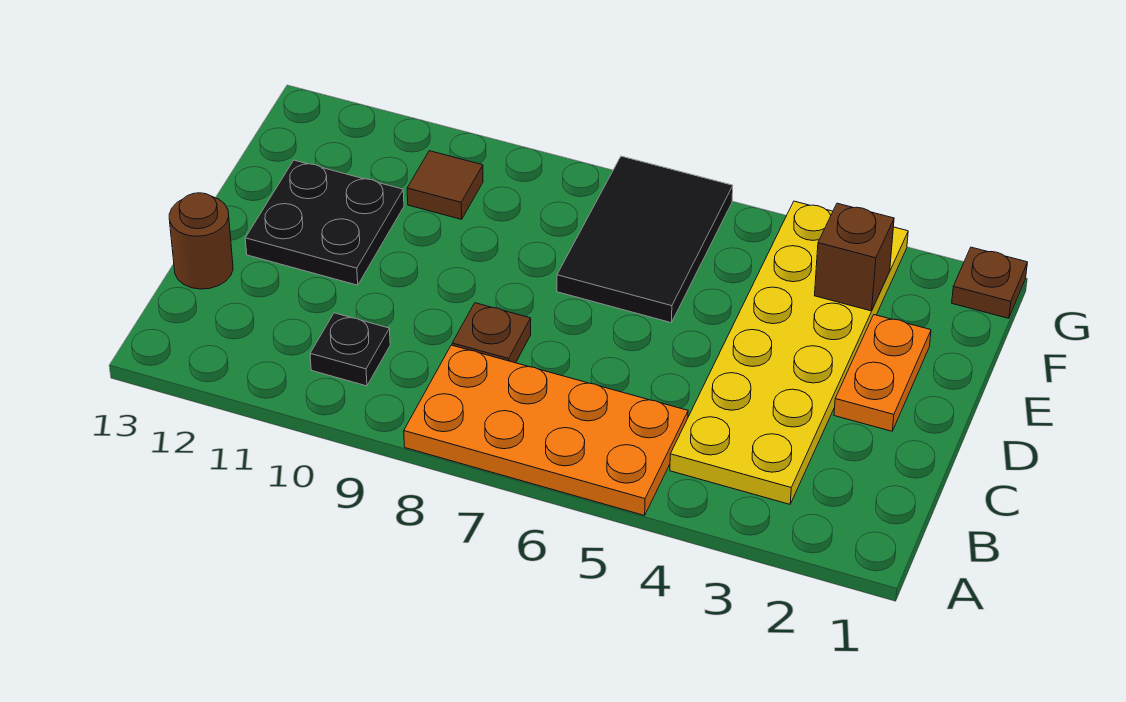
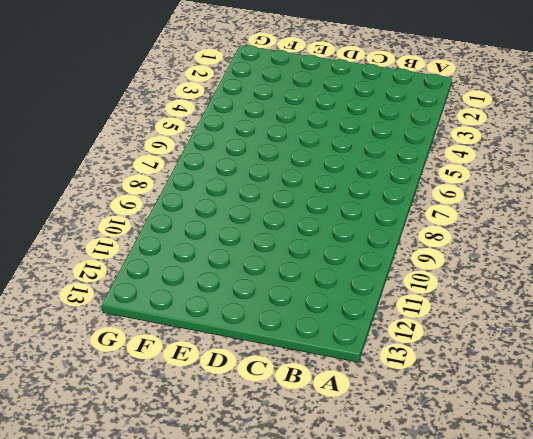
none -> orange plate A5:B8 level 1
none -> yellow plate B3:G4 level 1

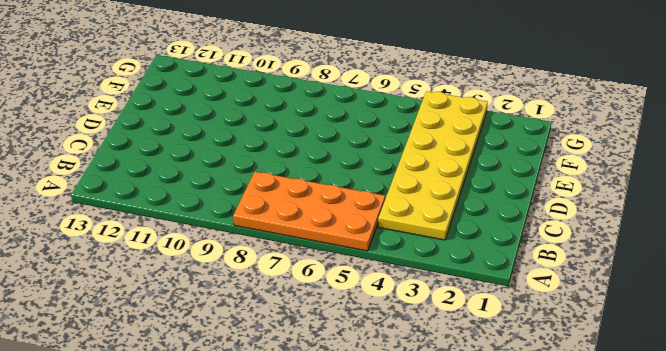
none -> black plate B10 level 1
none -> brown plate C8 level 1

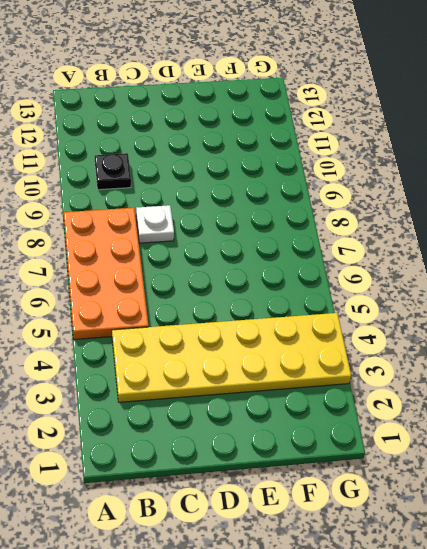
white plate C8 level 1 -> brown plate C8 level 1
none -> brown round brick C13 level 1
none -> orange plate D2:E2 level 1

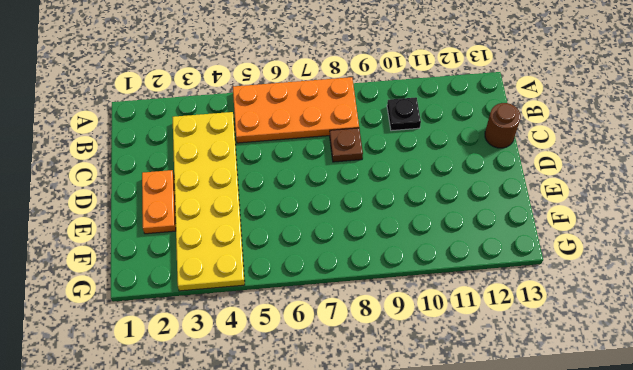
none -> black plate D11:E12 level 1
none -> black tile E6:G7 level 1

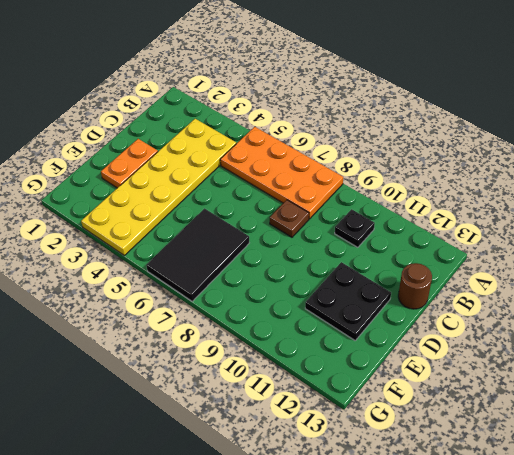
none -> brown tile F10 level 1
none -> brown plate G1 level 1

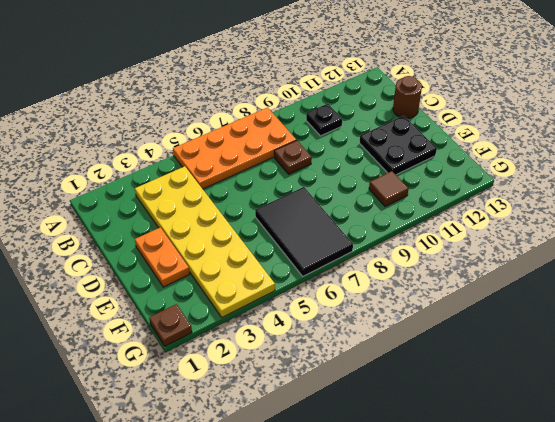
none -> brown brick F3 level 2

